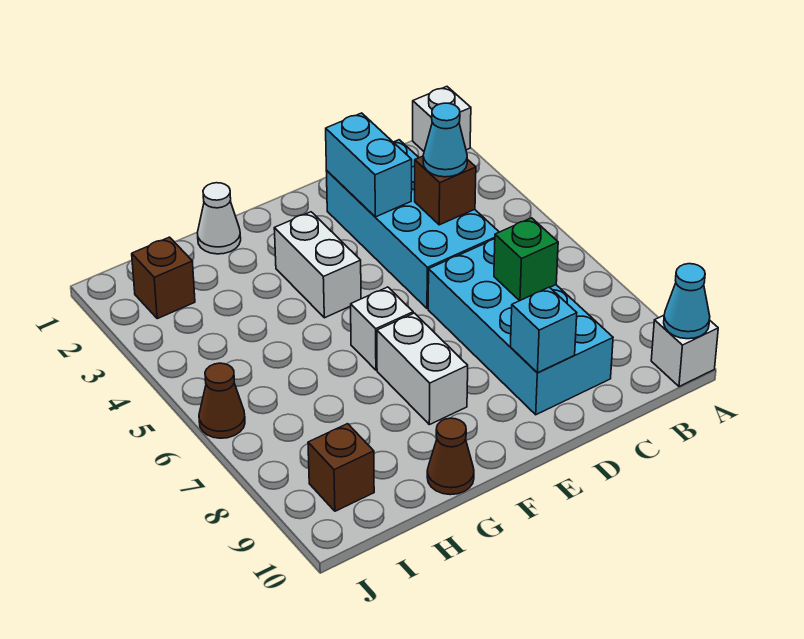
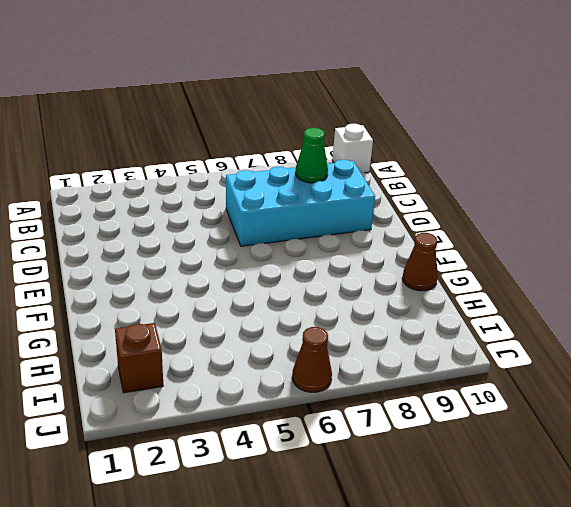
green cone C8 level 2 -> none
none -> white brick A1 level 1
none -> cyan brick C2:D5 level 1
none -> white brick F3:F4 level 1

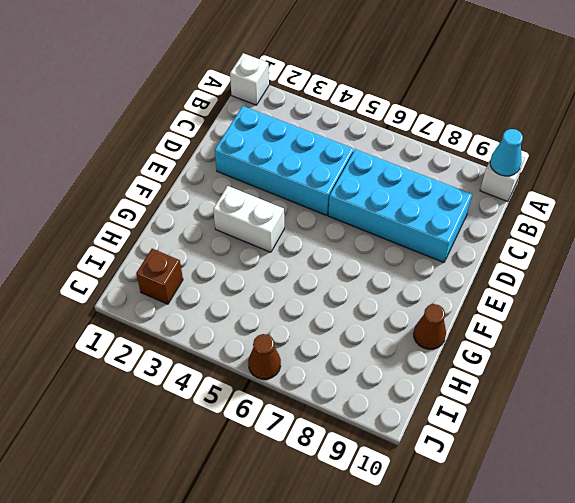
none -> white brick F6 level 1
none -> white brick F7:F8 level 1
none -> white cone G1 level 1

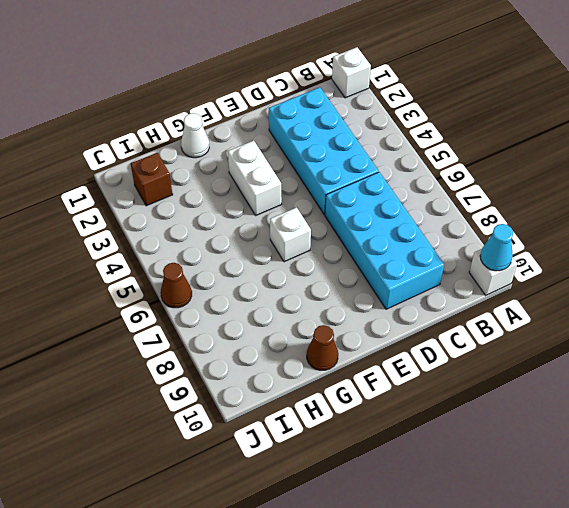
none -> white brick F7:F8 level 1
none -> brown brick I9 level 1
none -> brown brick C4 level 2

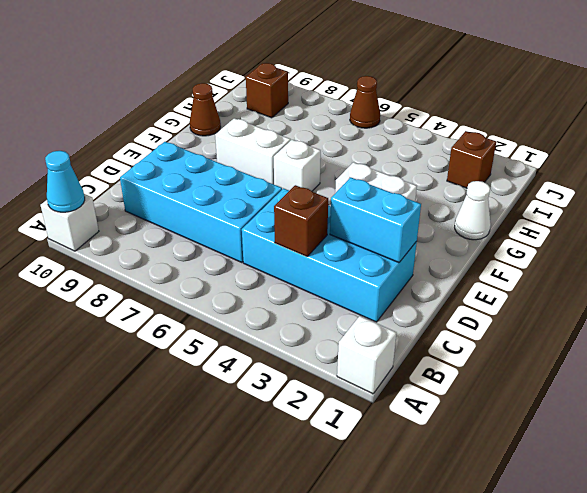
none -> green brick C7 level 2
none -> cyan brick D9 level 2
none -> cyan cone C4 level 3

